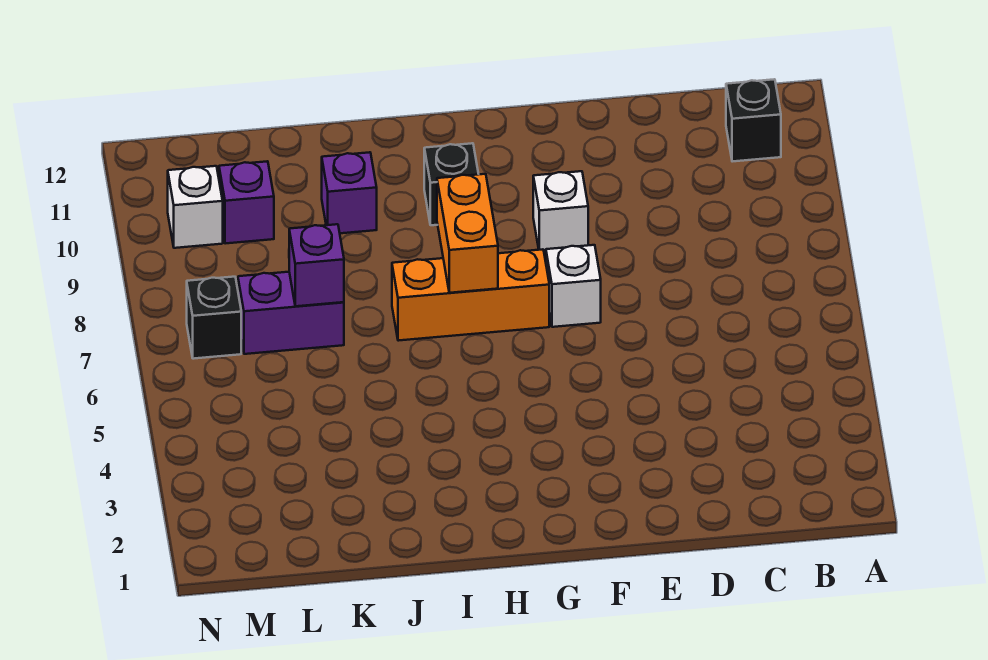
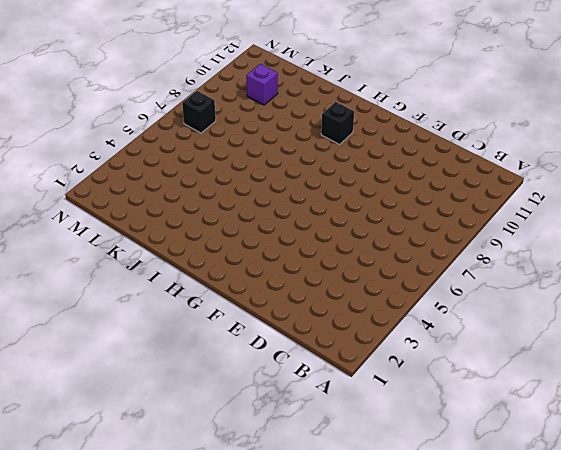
none -> black brick B11 level 1
none -> white brick F7 level 1
none -> white brick F9 level 1

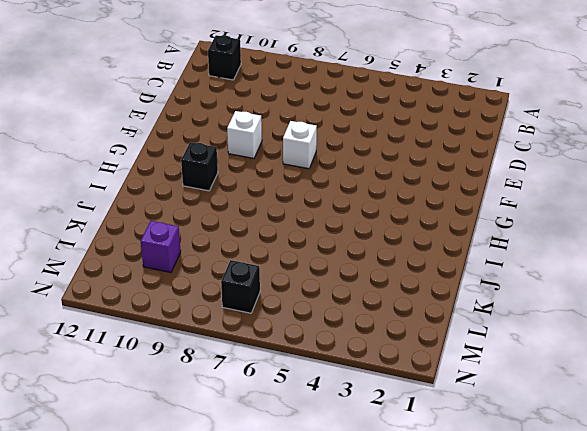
none -> orange brick G7:I7 level 1
none -> purple brick J10 level 1
none -> purple brick K7:L7 level 1

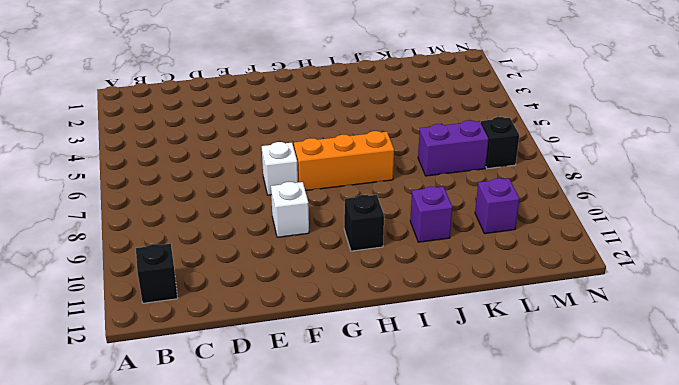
none -> white brick M10 level 1
none -> orange brick H7:H8 level 2
none -> purple brick K7 level 2

